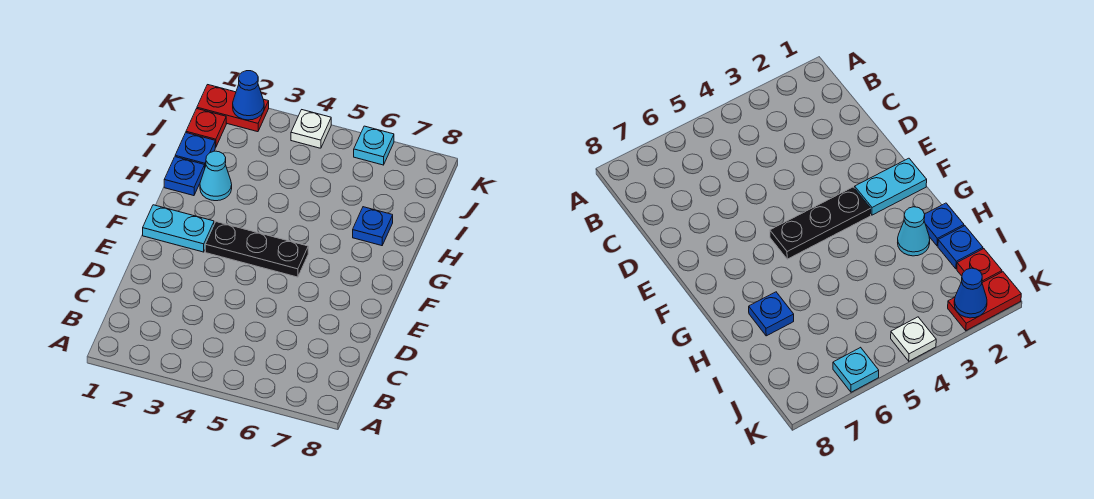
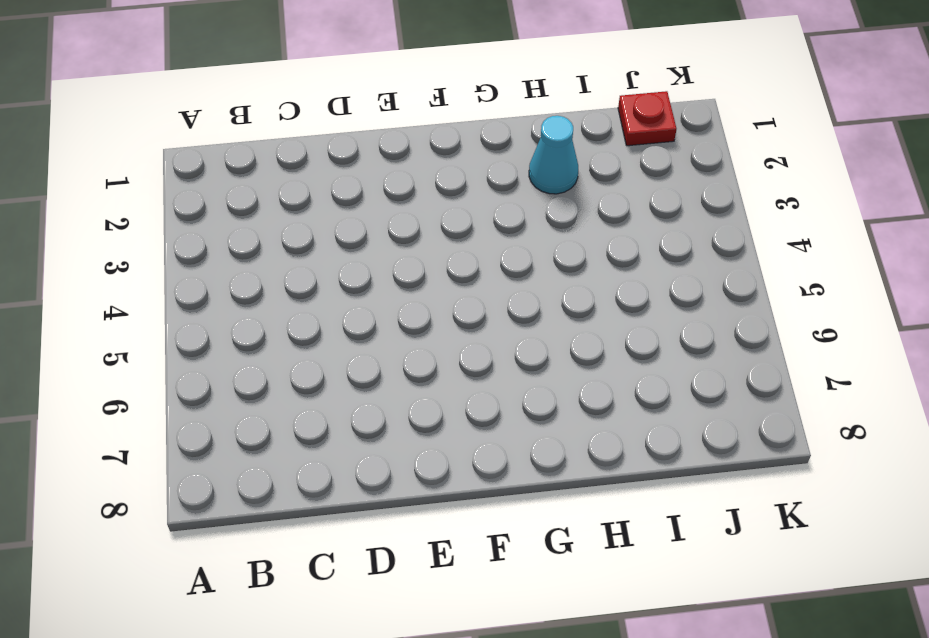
none -> cyan plate F1:F2 level 1
none -> black plate F3:F5 level 1

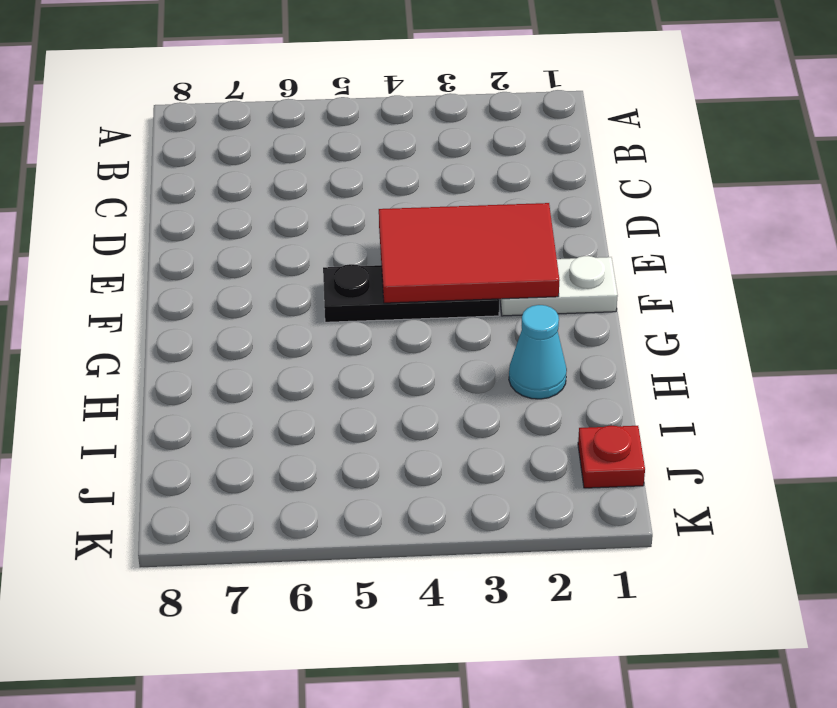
red tile E2:F4 level 2 -> none
white plate F1:F2 level 1 -> cyan plate F1:F2 level 1
none -> blue plate H1 level 1
none -> blue plate H7 level 1

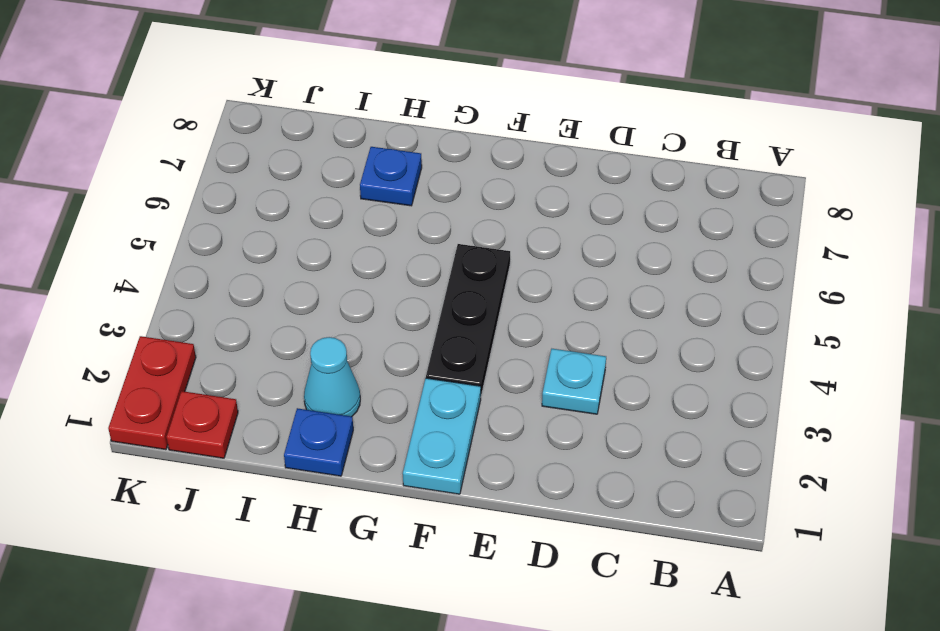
cyan plate D3 level 1 -> cyan plate K6 level 1
none -> blue plate I1 level 1
none -> white plate K4 level 1

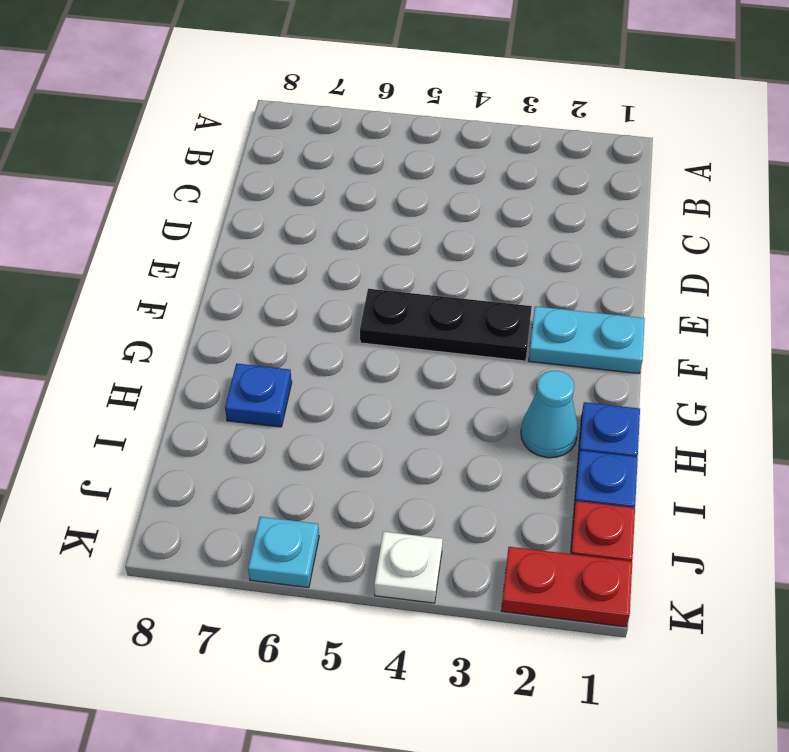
none -> blue cone K2 level 2

